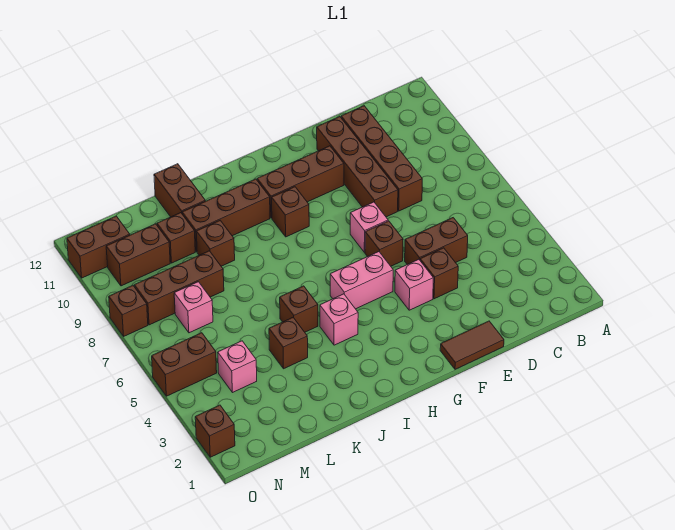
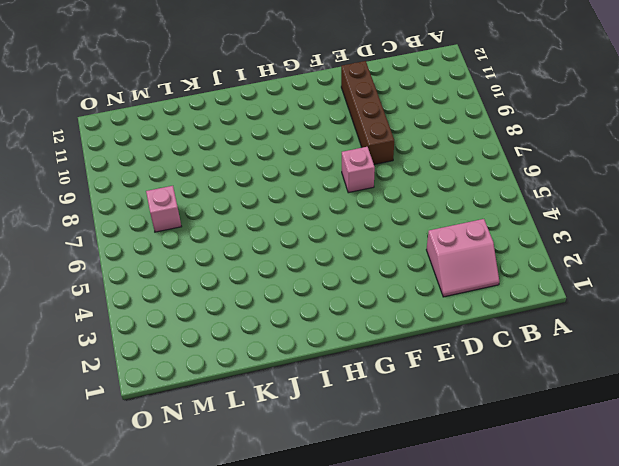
pink slope C2:D3 level 1 top 3 -> none
none -> brown brick D5:E5 level 1
none -> brown brick D8:D11 level 1
none -> brown tile E1:F1 level 1

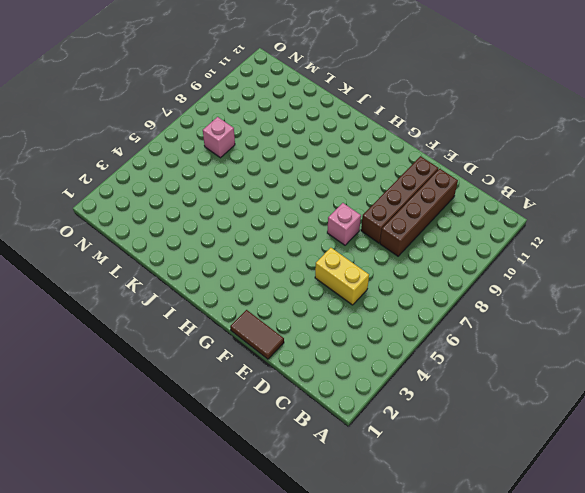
yellow brick D5:E5 level 1 -> brown brick D5:E5 level 1
none -> brown brick E4 level 1
none -> pink brick F4 level 1
none -> brown brick F6 level 1

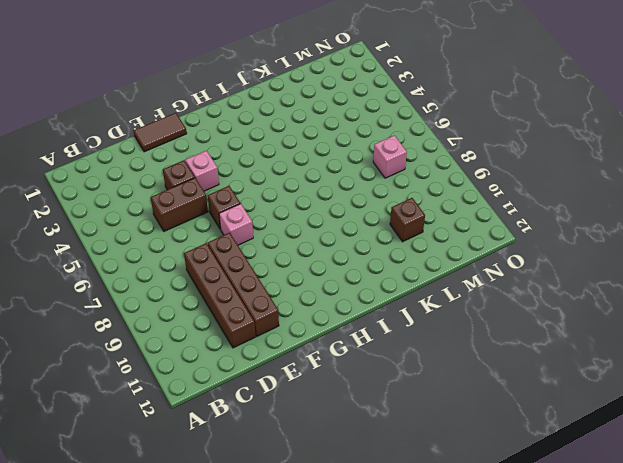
none -> brown brick F10:H10 level 1
none -> pink brick G5:H5 level 1
none -> brown brick H9 level 1

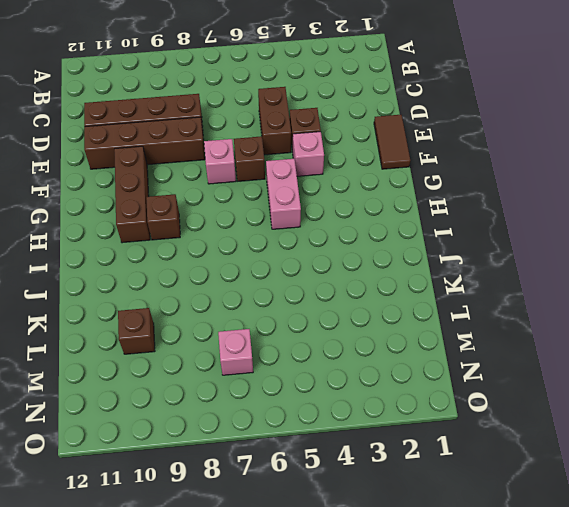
none -> pink brick I4 level 1
none -> brown brick I10:K10 level 1
none -> brown brick J5 level 1

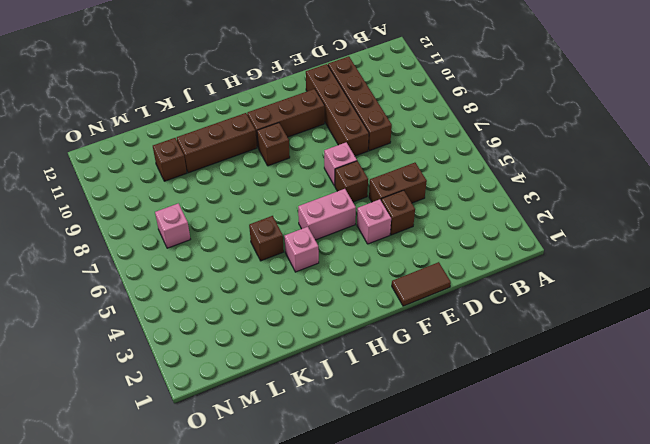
none -> brown brick K4 level 1
none -> brown brick K9 level 1
none -> brown brick K11:K12 level 1

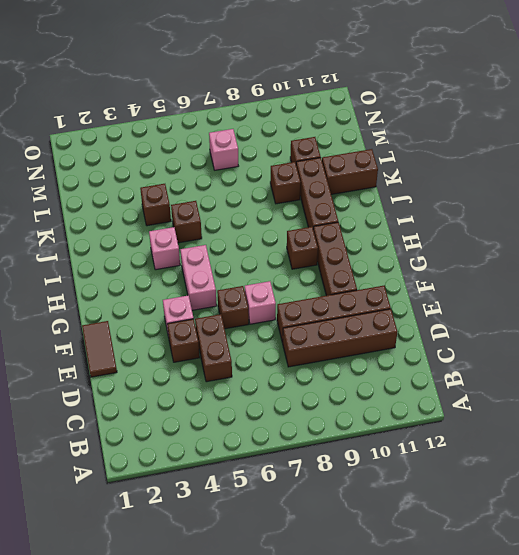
none -> brown brick L8:N8 level 1
none -> pink brick M4 level 1
none -> brown brick M10:N10 level 1

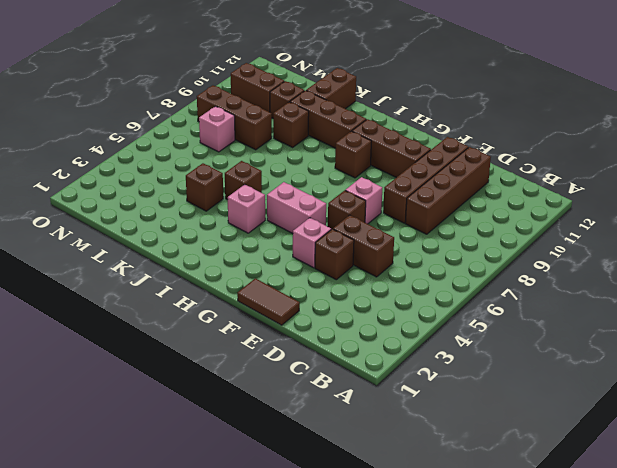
none -> pink brick M4 level 1
none -> brown brick N5:O5 level 1
none -> brown brick N11:O11 level 1

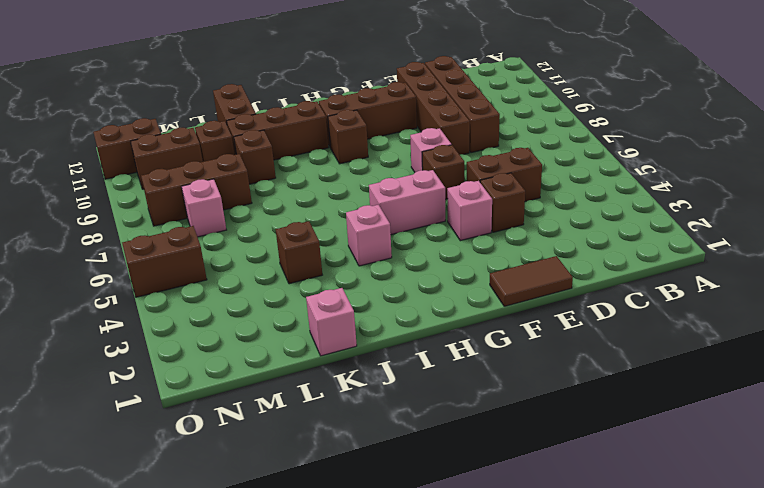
pink brick K1 level 1 -> pink brick M4 level 1
none -> brown brick J5 level 1
none -> brown brick O2 level 1
none -> brown brick O8 level 1

